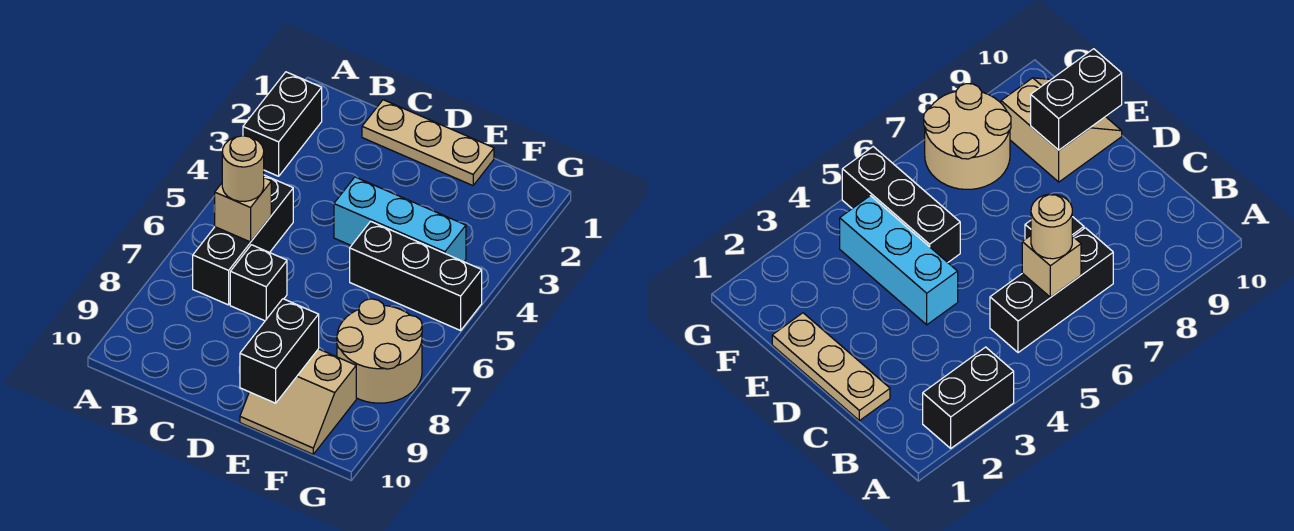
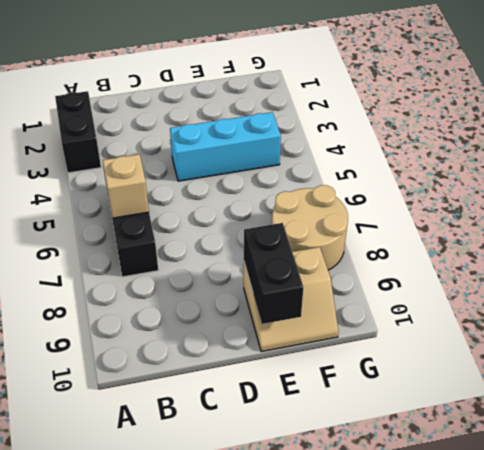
none -> tan plate C1:E1 level 1
none -> black brick C7 level 1

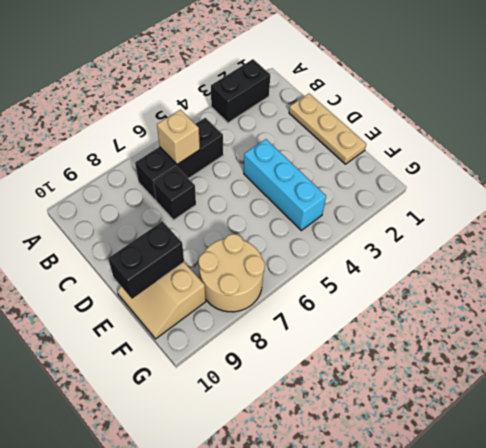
none -> black brick E5:G5 level 1
none -> tan round brick B6 level 3

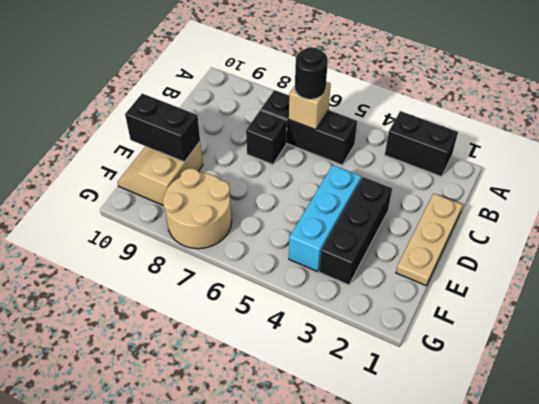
black round brick B6 level 3 -> tan round brick B6 level 3
black brick D3:F3 level 1 -> black brick E5:G5 level 1

